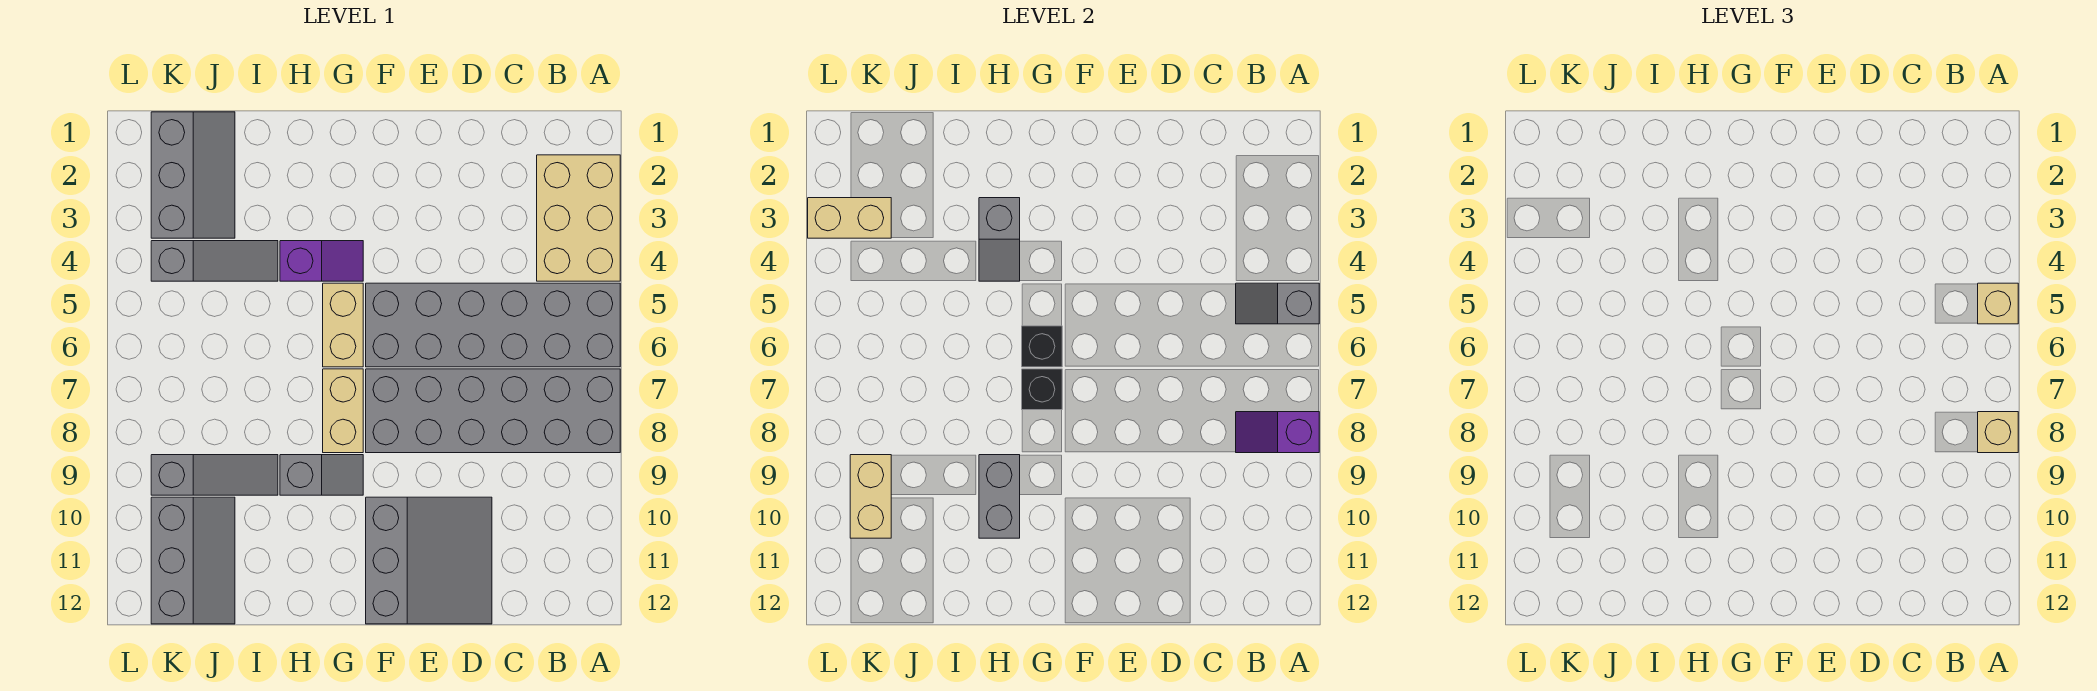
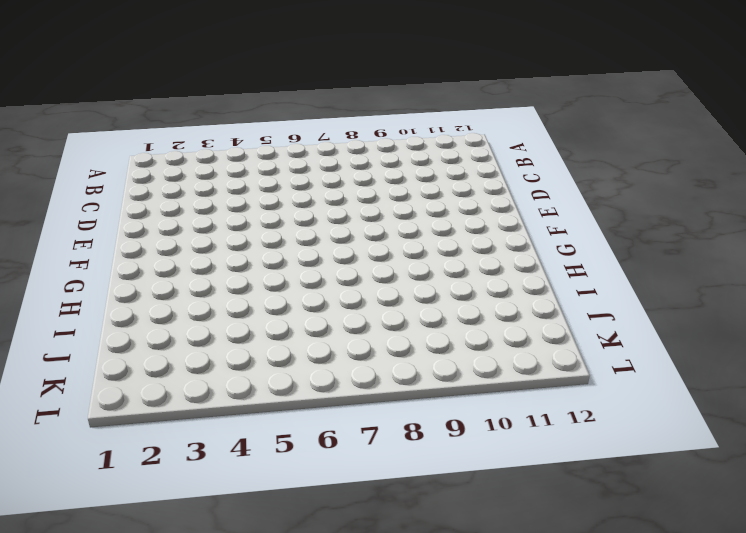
none -> tan brick A2:B4 level 1
none -> grey brick A5:F6 level 1
none -> grey brick A7:F8 level 1

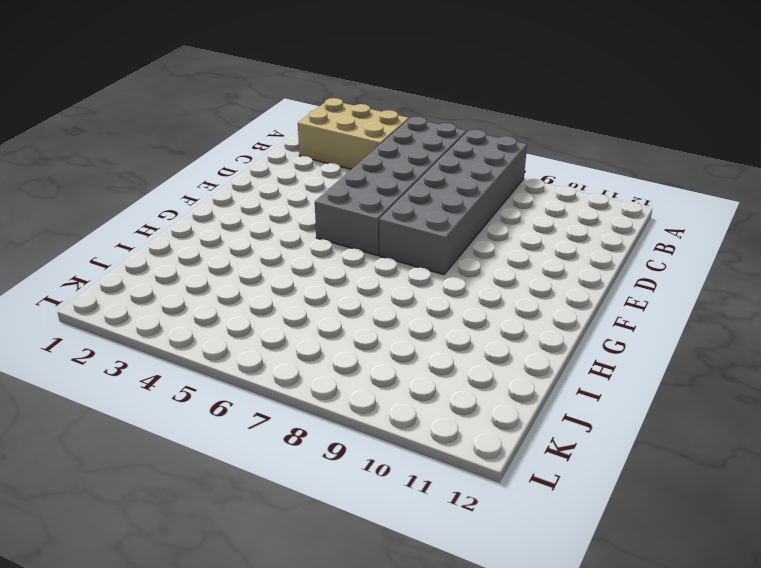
none -> grey slope D10:F12 level 1 top F
none -> purple slope G4:H4 level 1 top H
none -> tan brick G5:G6 level 1

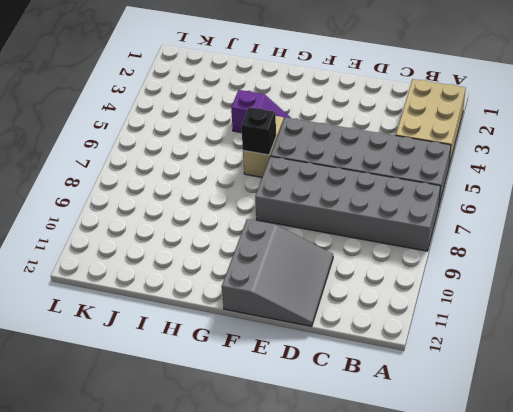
none -> tan brick G7:G8 level 1
none -> grey slope G9:H9 level 1 top H
none -> grey slope I4:K4 level 1 top K

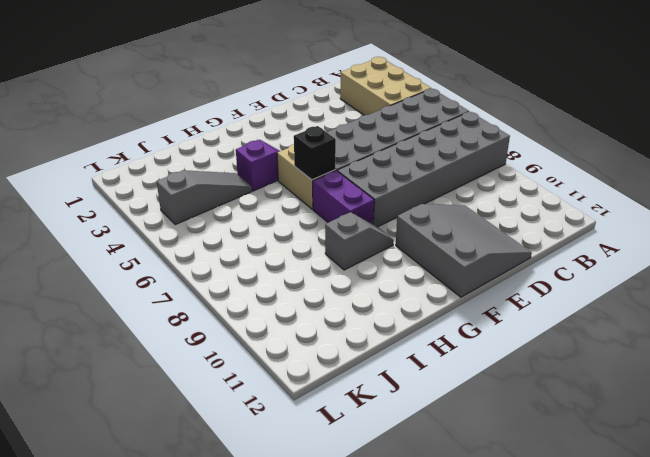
purple brick G7:G8 level 1 -> tan brick G7:G8 level 1
none -> grey slope I9:K9 level 1 top K
none -> grey slope J1:K3 level 1 top K
none -> grey slope J10:K12 level 1 top K

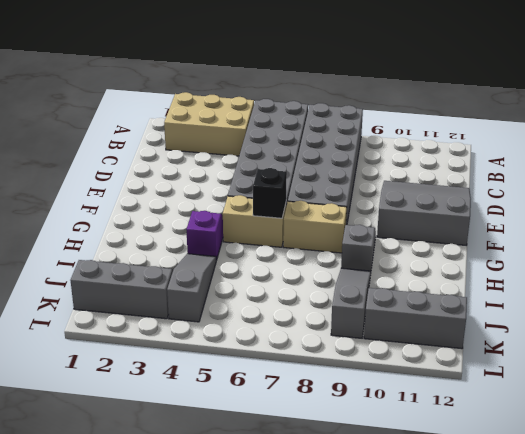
none -> grey slope A5:B5 level 2 top A
none -> purple slope A8:B8 level 2 top A
none -> black brick G7 level 2

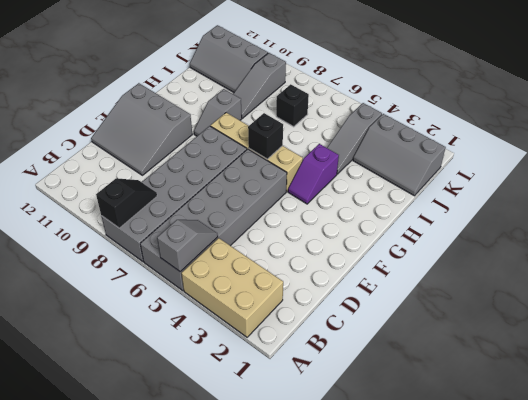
black slope A8:B8 level 2 top A -> purple slope A8:B8 level 2 top A
black brick J7 level 1 -> black brick G7 level 2
none -> grey slope H3:H4 level 2 top 3
none -> grey brick H9:H10 level 2
none -> tan brick K3:L3 level 2

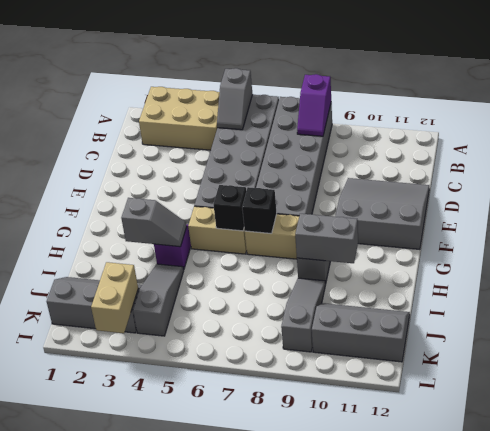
none -> tan brick K9:K10 level 2
none -> tan brick A5 level 3
none -> tan brick A8 level 3

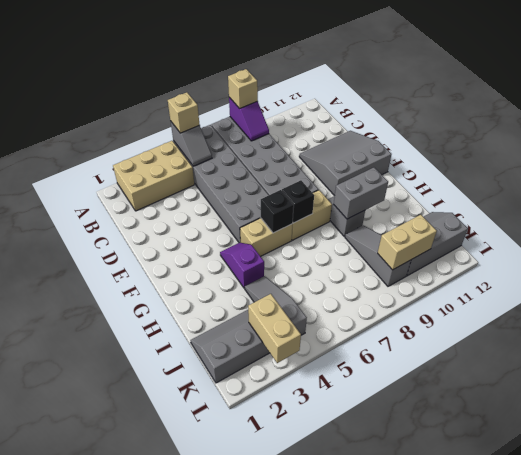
none -> grey slope H3:H4 level 2 top 3

